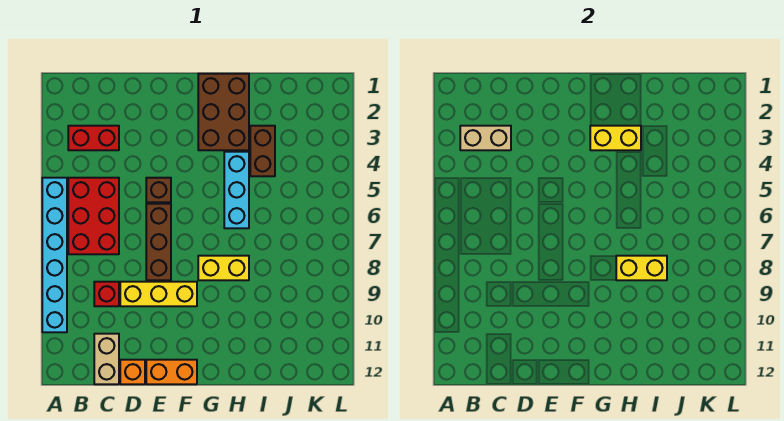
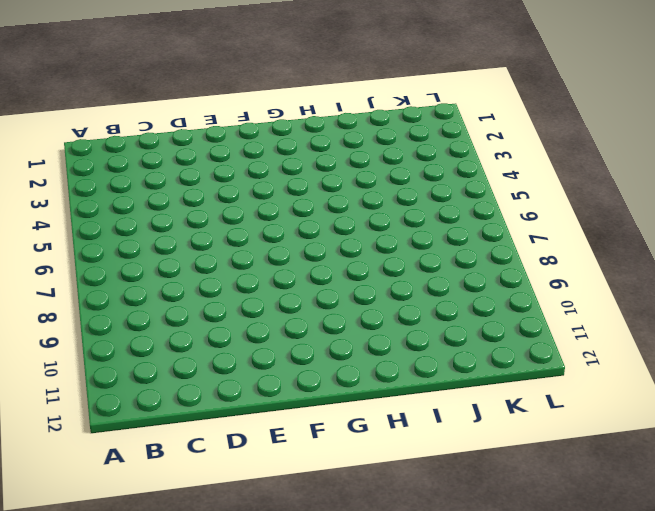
none -> cyan brick A5:A10 level 1
none -> red brick B3:C3 level 1
none -> red brick B5:C7 level 1

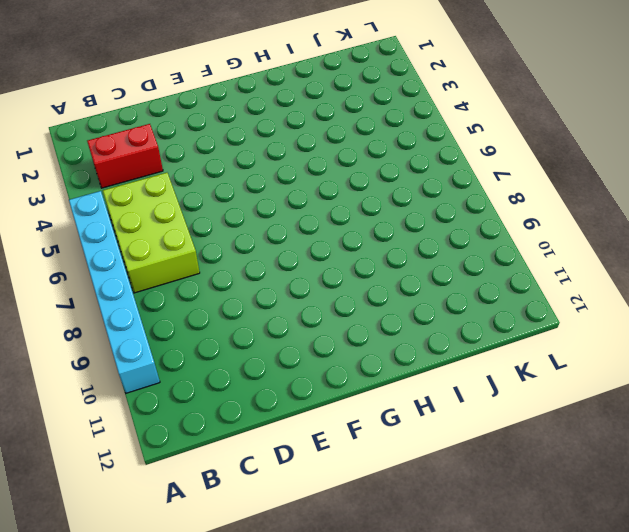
lime brick B5:C7 level 1 -> red brick B5:C7 level 1
none -> red brick C9 level 1
none -> tan brick C11:C12 level 1
none -> yellow brick D9:F9 level 1

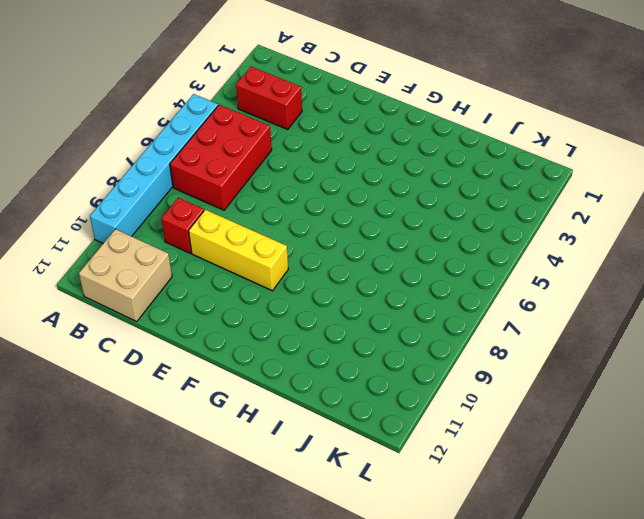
tan brick B11:C12 level 1 -> tan brick C11:C12 level 1
none -> orange brick D12 level 1
none -> brown brick E5 level 1
none -> brown brick E6:E8 level 1

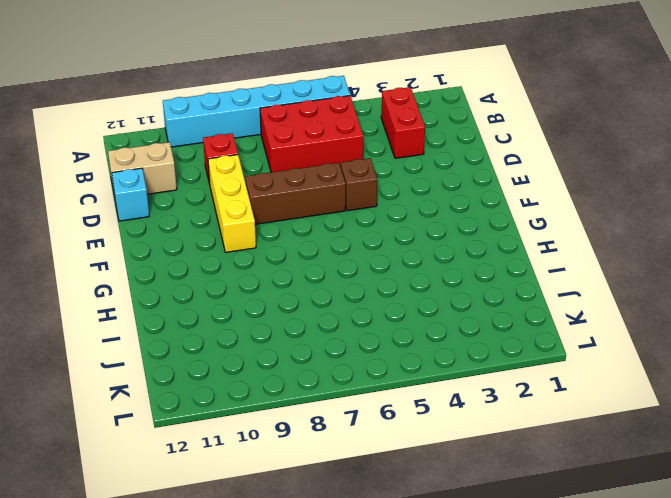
cyan brick D12 level 1 -> orange brick D12 level 1
none -> orange brick E12:F12 level 1
none -> brown brick G1:H3 level 1
none -> yellow brick G8:H8 level 1

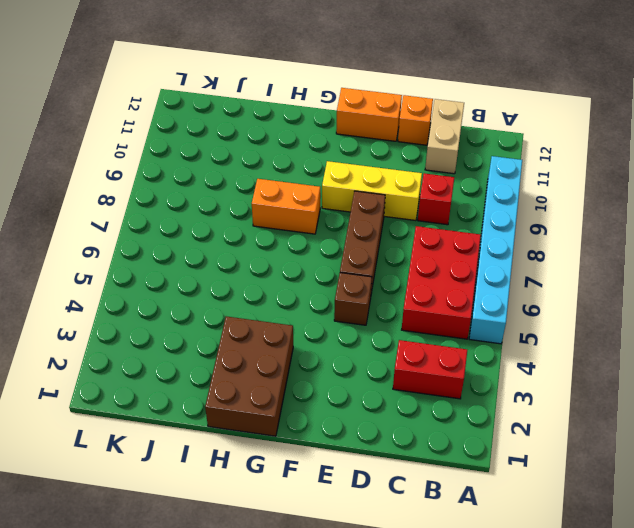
orange brick G8:H8 level 1 -> yellow brick G8:H8 level 1
none -> cyan brick H4:H6 level 1
none -> brown brick I3:I4 level 1
none -> tan brick B3:C3 level 2

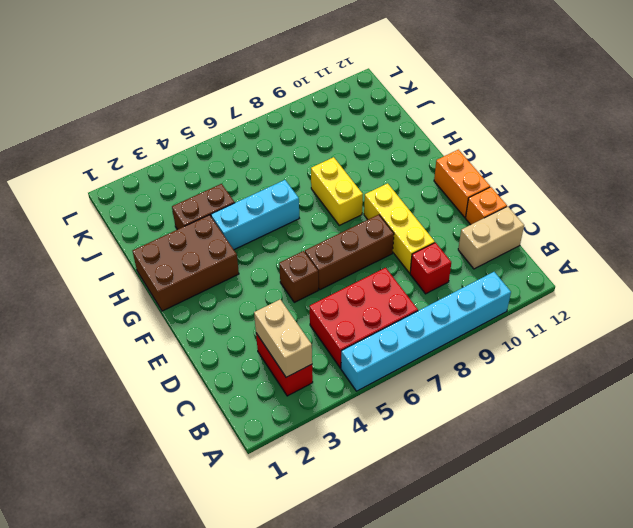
none -> yellow brick G3:H3 level 2
none -> yellow brick H8:I8 level 2

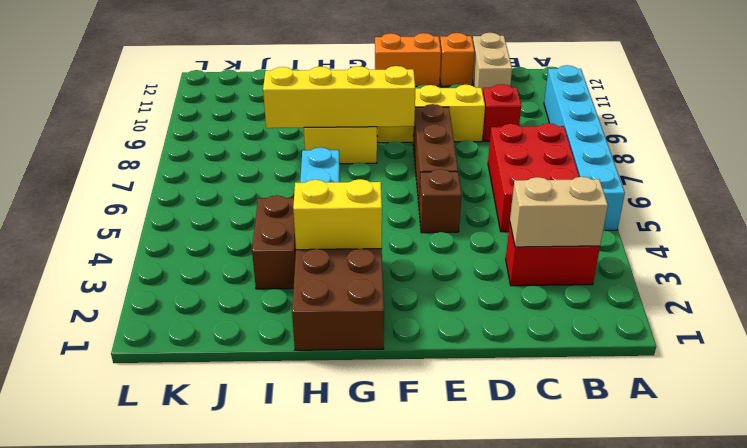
yellow brick F8:I8 level 2 -> yellow brick H8:I8 level 2

